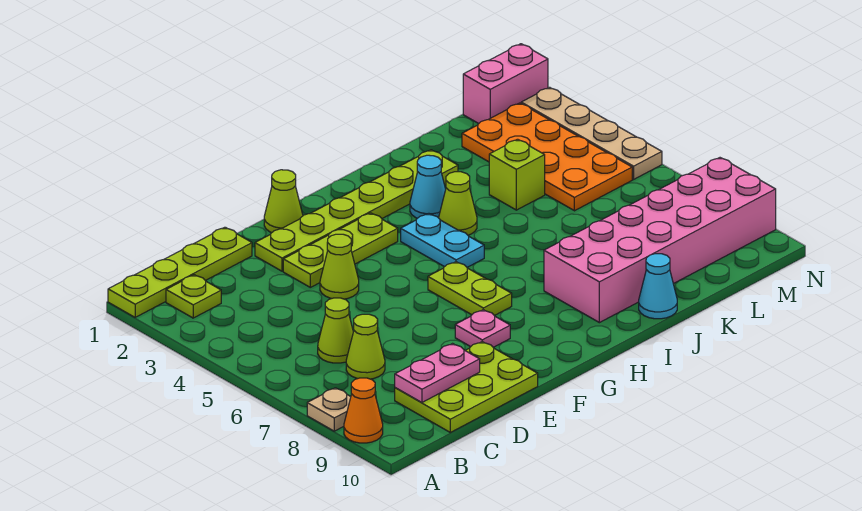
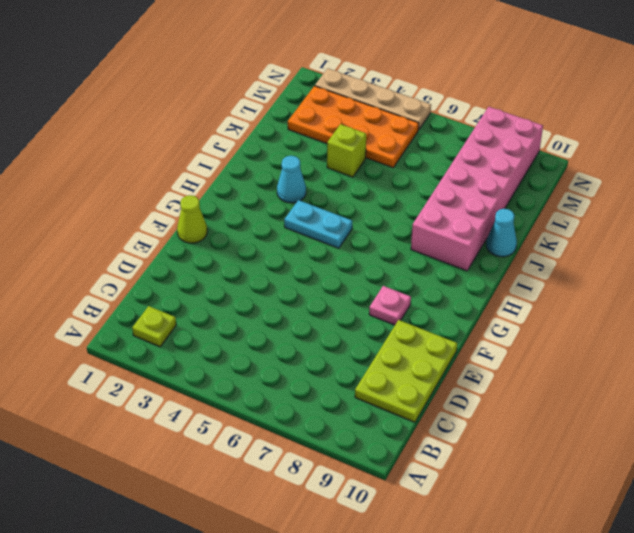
none -> lime plate A1:D1 level 1
none -> tan plate A8 level 1
none -> orange cone A9 level 1

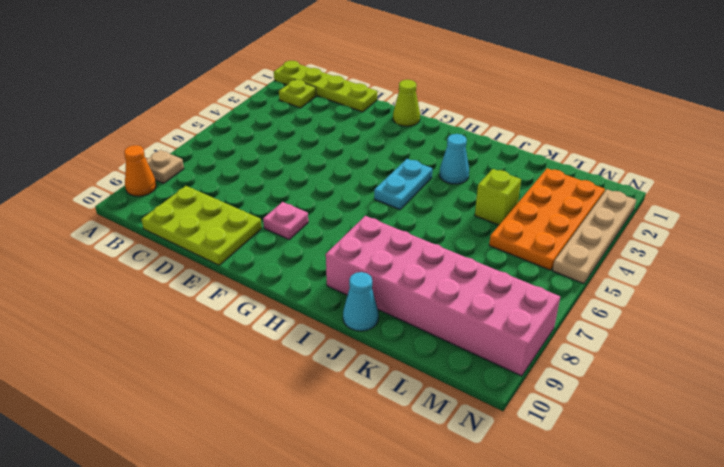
none -> lime cone C6 level 1
none -> lime cone C7 level 1
none -> lime plate E2:J2 level 1

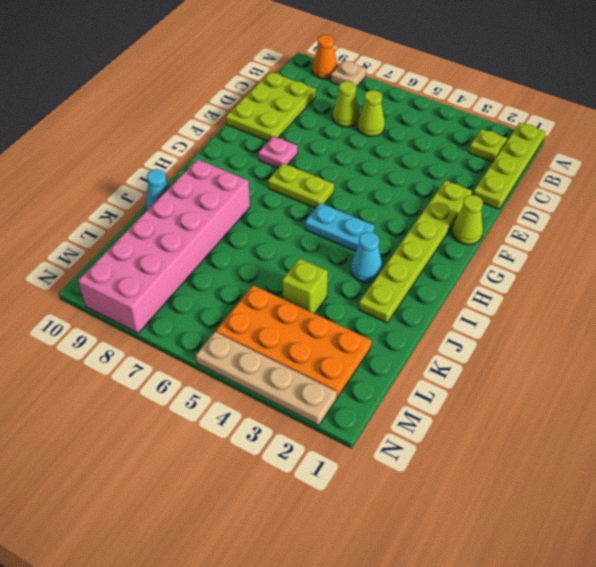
none -> lime plate E3:G3 level 1
none -> lime cone E4 level 1
none -> lime cone I4 level 1

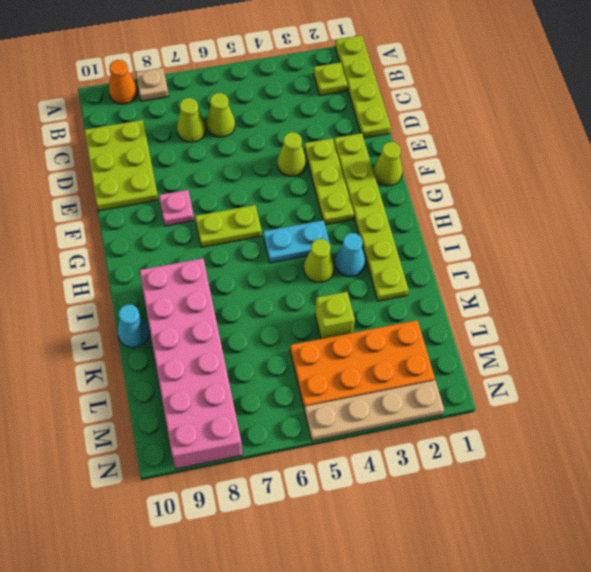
none -> pink brick M1:N1 level 1
none -> pink plate C9:D9 level 2

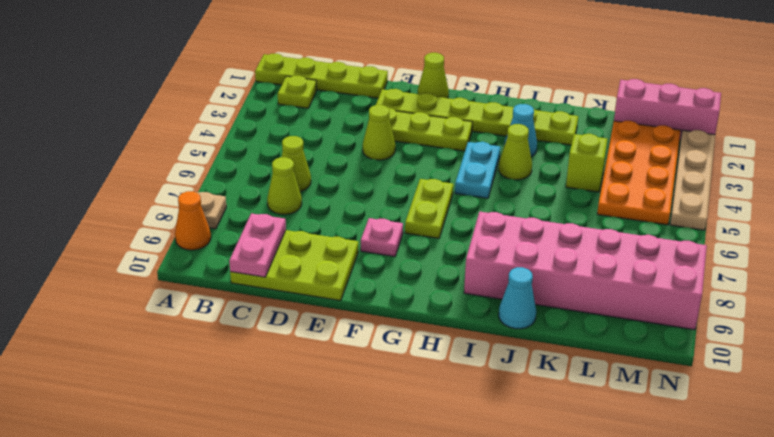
pink plate C9:C10 level 2 -> pink plate C9:D9 level 2
pink brick L1:N1 level 1 -> pink brick M1:N1 level 1

